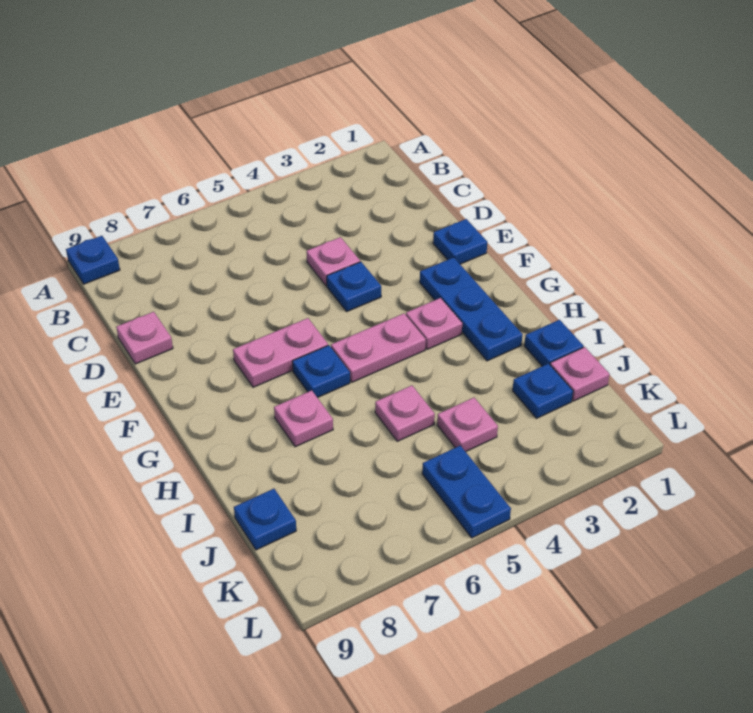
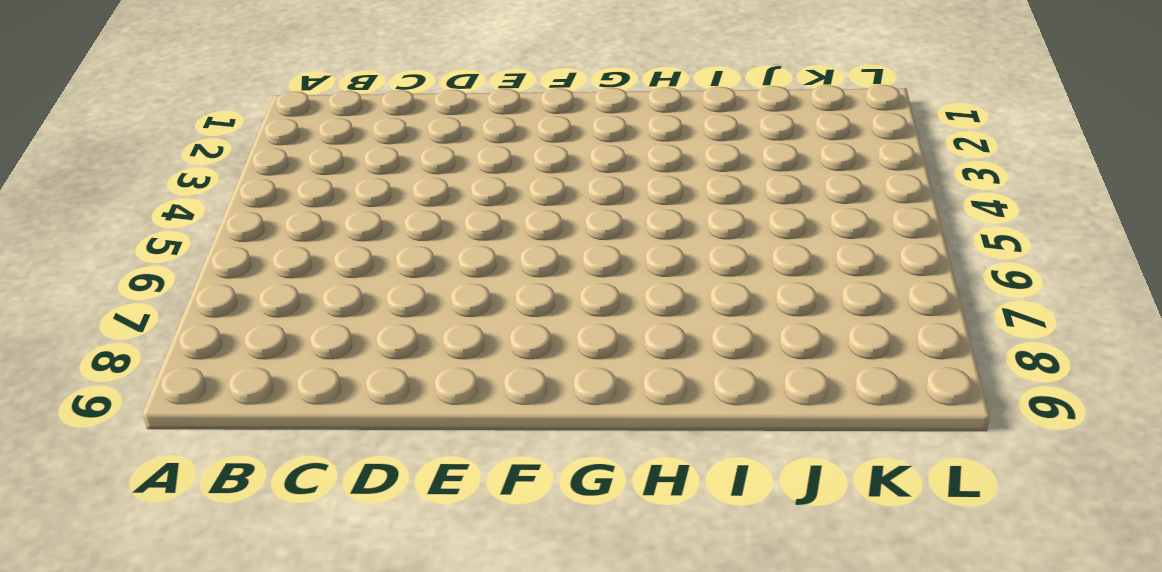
none -> blue plate A9 level 1
none -> pink plate D4 level 1
none -> pink plate D9 level 1

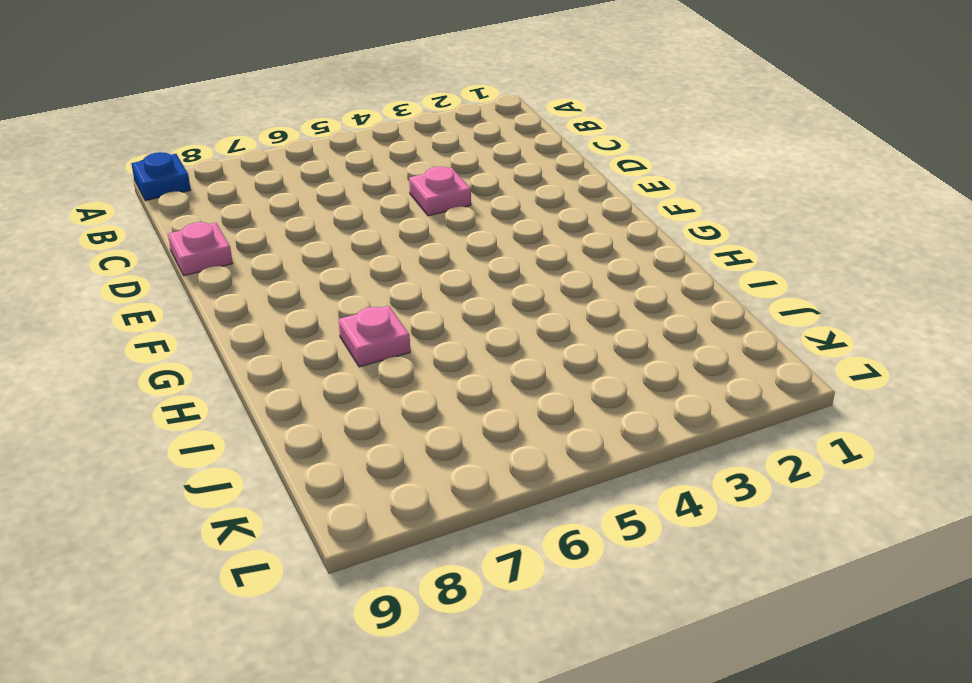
none -> blue plate E1 level 1
none -> blue plate E4 level 1
none -> blue plate F2:H2 level 1

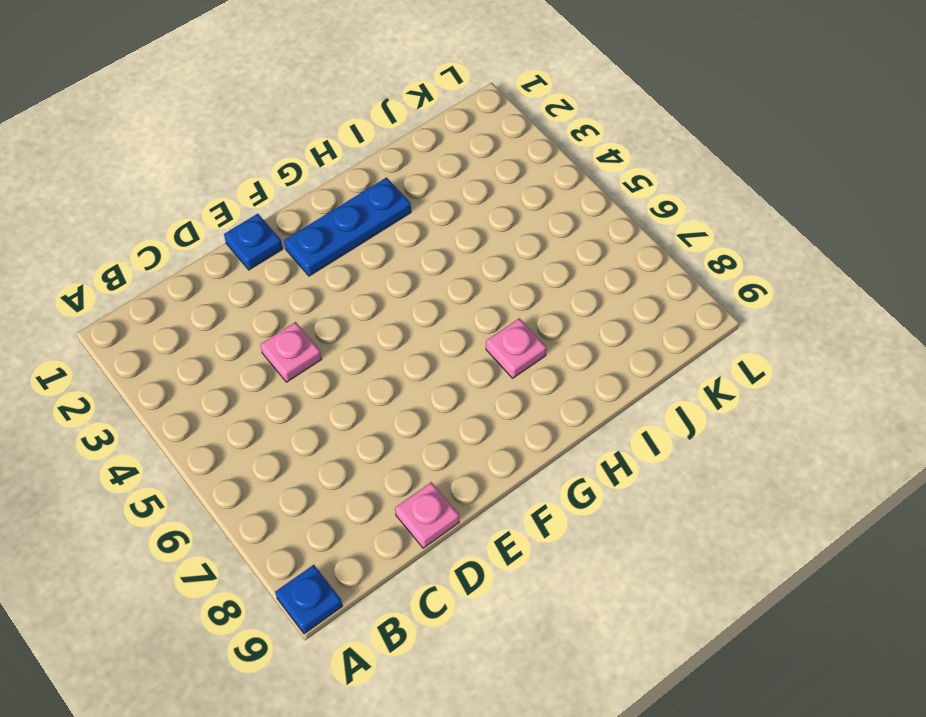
none -> blue plate E4 level 1
none -> pink plate F6:F7 level 1
none -> pink plate G3 level 1

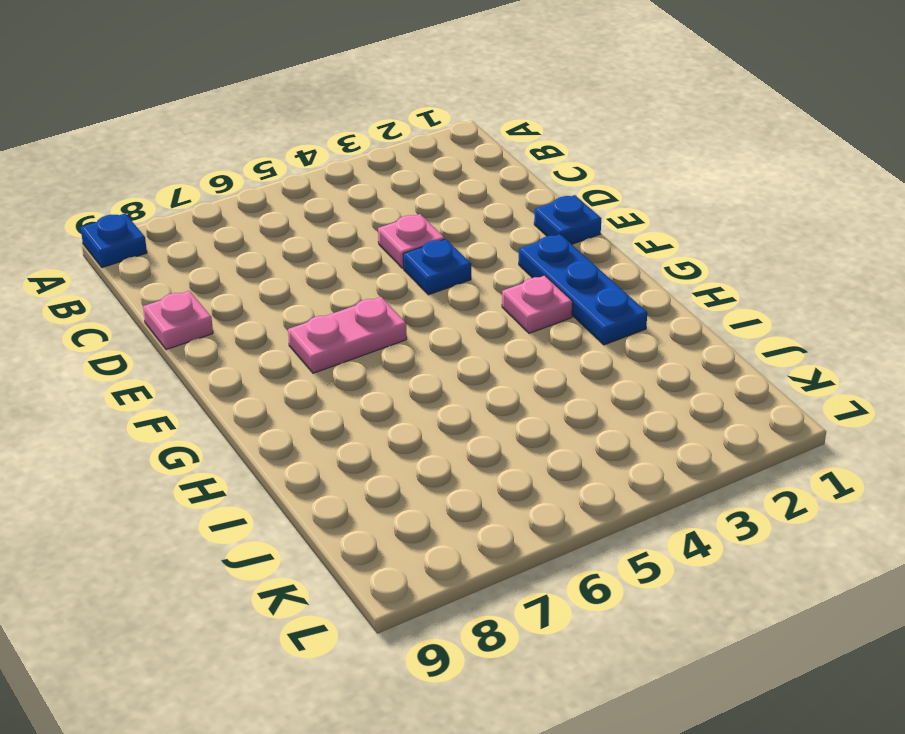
none -> pink plate G4:G5 level 1
none -> blue plate G6 level 1
none -> pink plate H7 level 1

